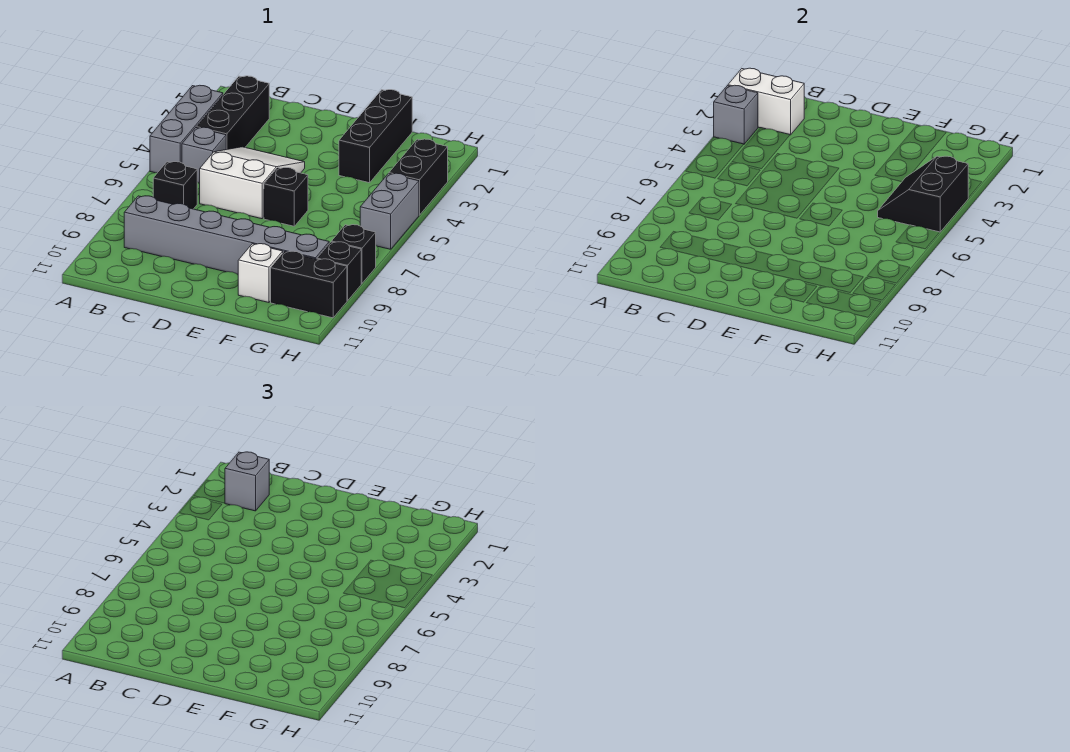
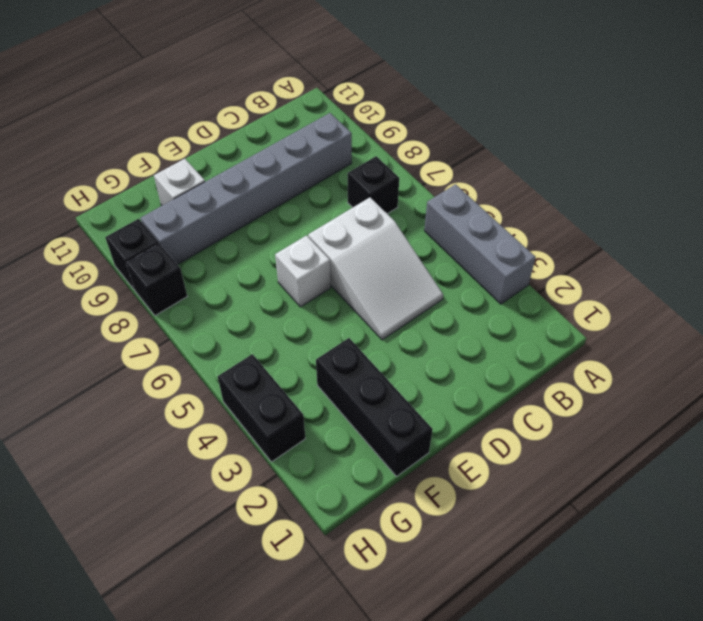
white brick E6 level 1 -> black brick E6 level 1
none -> black brick B2:B4 level 1
none -> grey brick B5 level 1
none -> black brick G10:H10 level 1

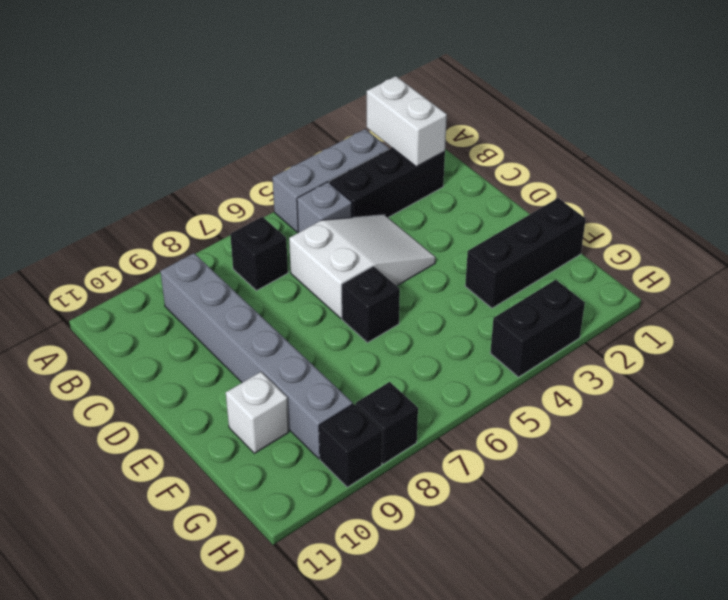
none -> black brick G10:H10 level 1
none -> grey brick H5:H6 level 1
none -> grey brick A3 level 2

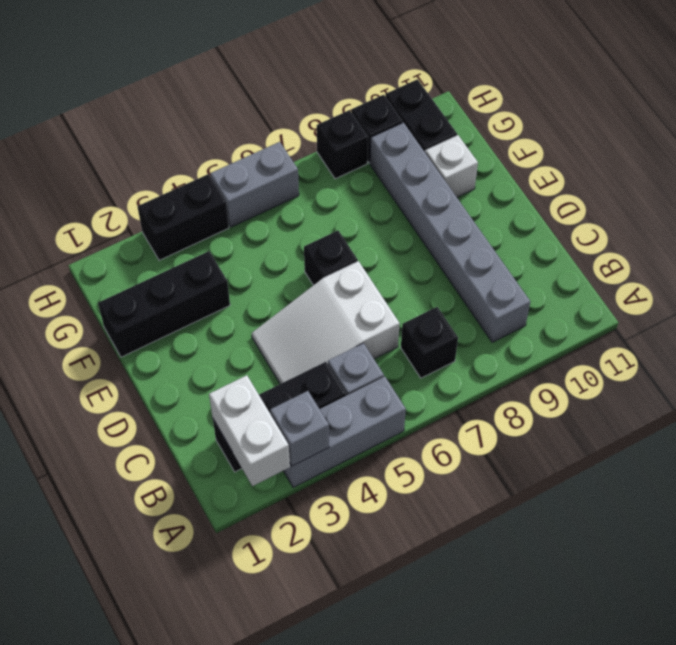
none -> black slope G4:H5 level 2 top H
none -> grey brick B2 level 3

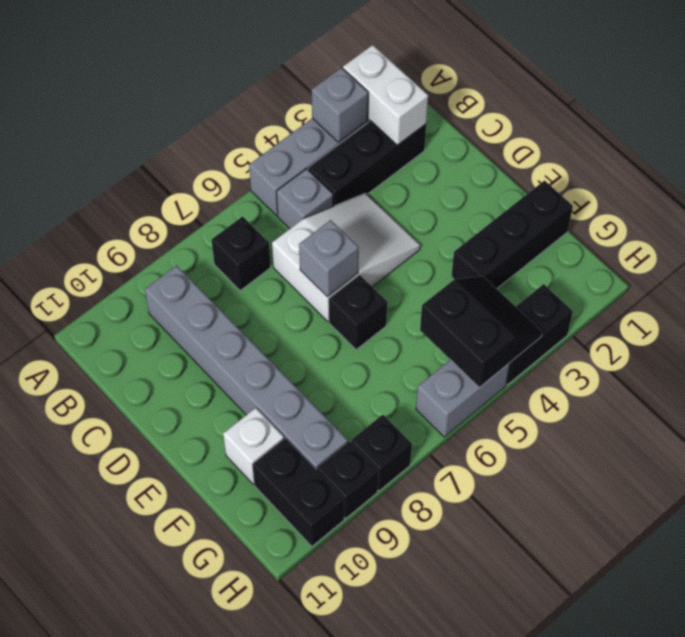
grey brick D6 level 2 -> grey brick B2 level 3
black slope G4:H5 level 2 top 5 -> black slope G4:H5 level 2 top H

